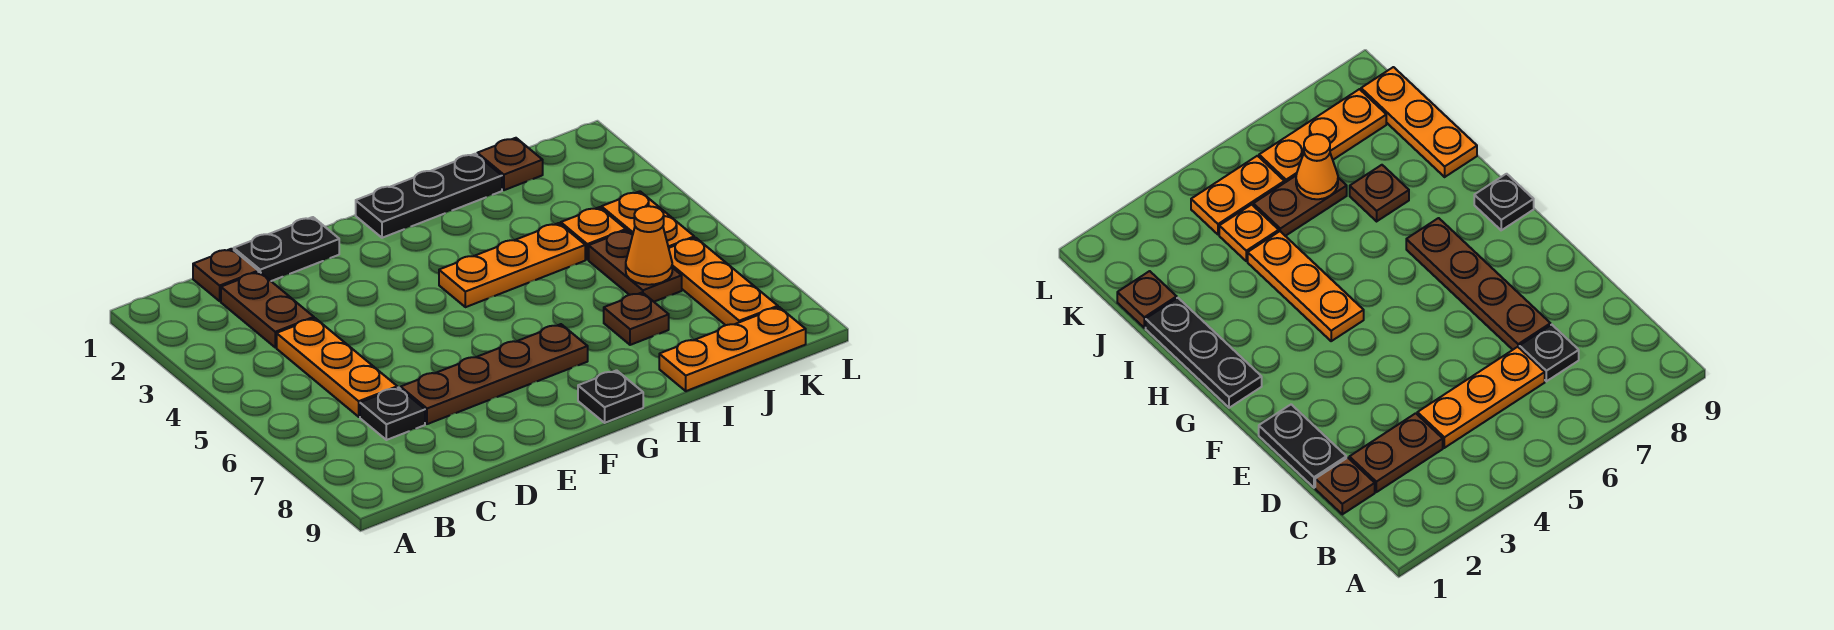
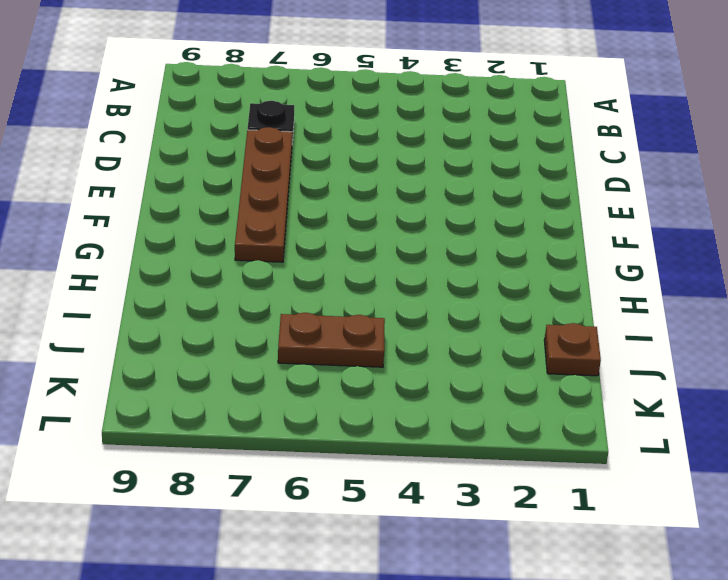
none -> brown plate C1 level 1
none -> brown plate C2:C3 level 1
none -> orange plate C4:C6 level 1

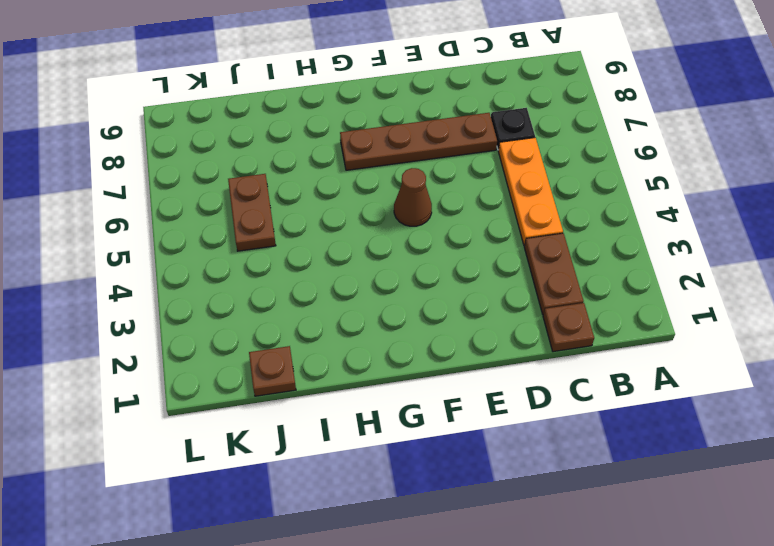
brown cone F5 level 1 -> none
none -> black plate D1:E1 level 1
none -> black plate G1:I1 level 1
none -> orange plate G4:I4 level 1

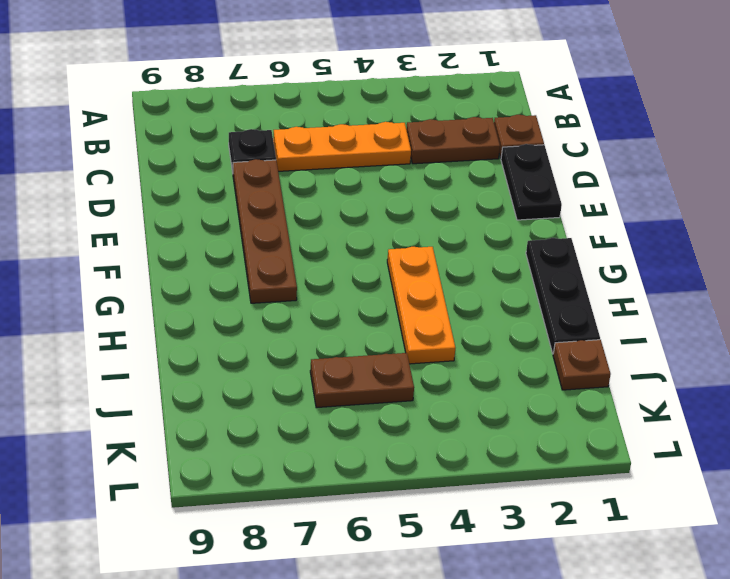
none -> black plate G9 level 1
none -> brown plate I7 level 1
none -> orange plate I9:K9 level 1

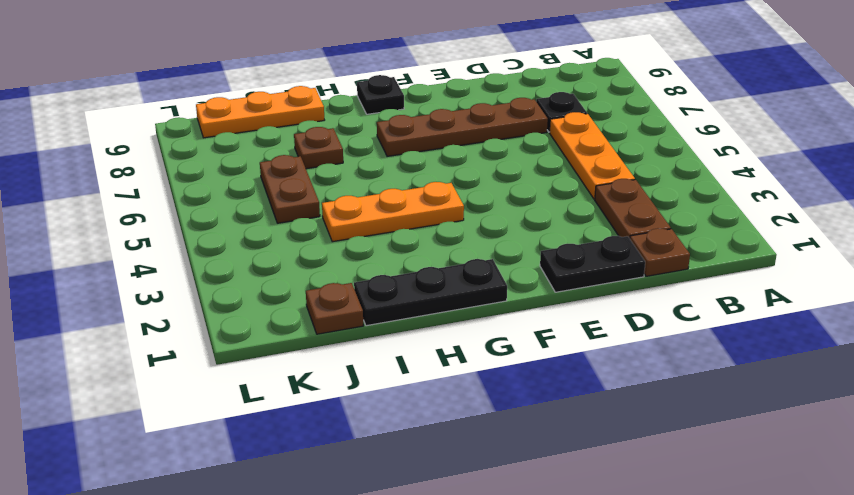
none -> orange plate J4 level 1
none -> orange plate K4:K5 level 1
none -> orange plate K6:K8 level 1

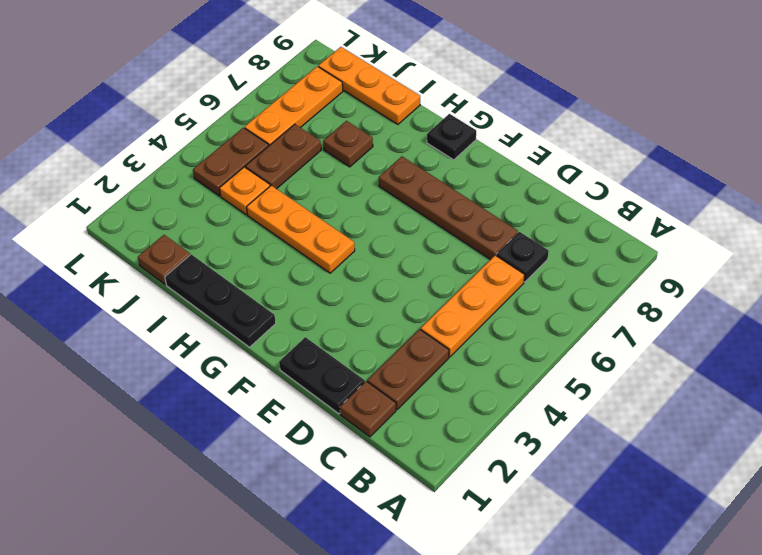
brown plate K4:K5 level 1 -> orange plate K4:K5 level 1
none -> orange cone J6 level 2

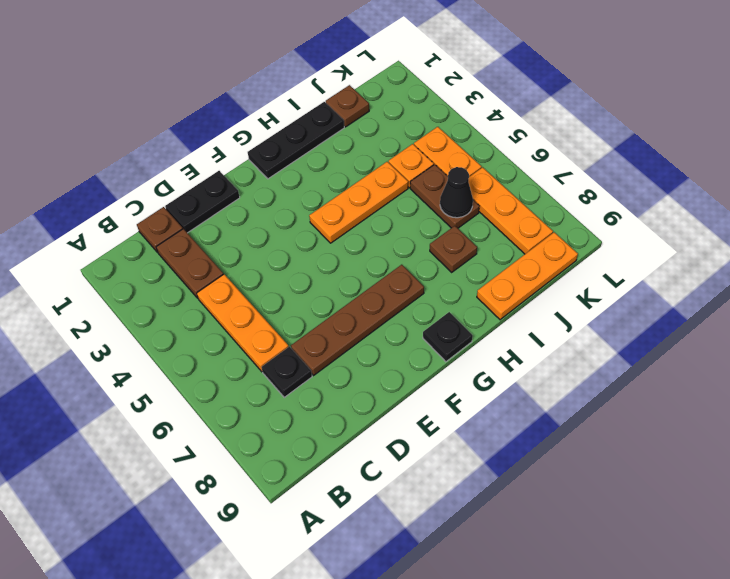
black cone J6 level 2 -> orange cone J6 level 2

